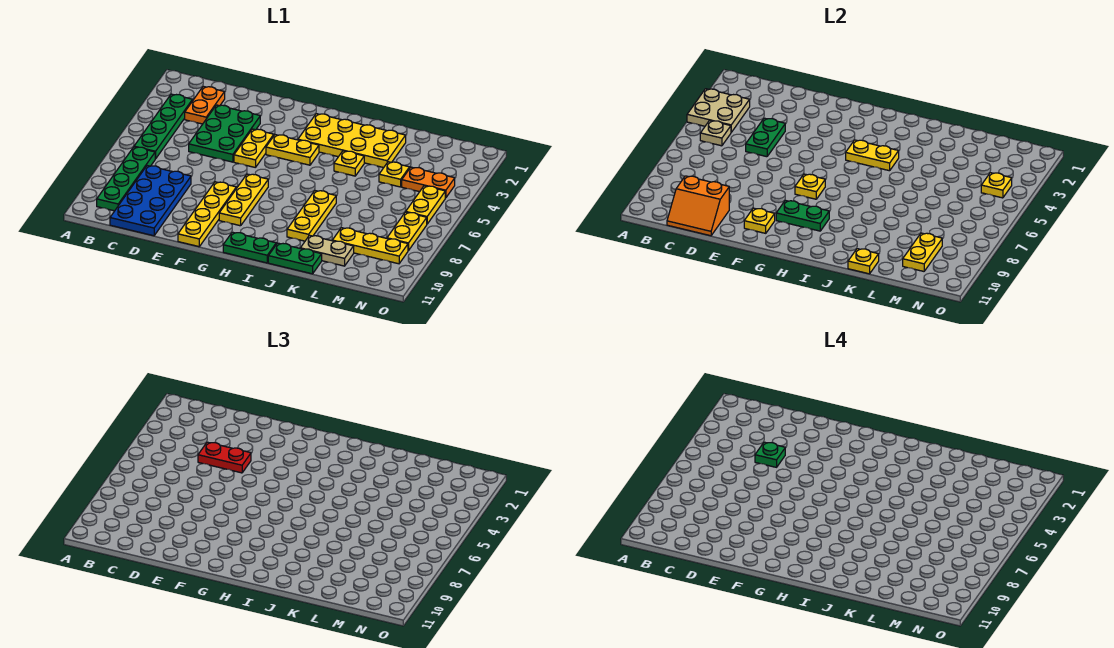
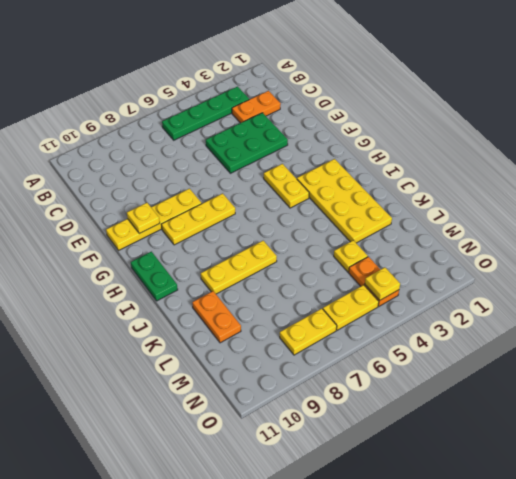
orange plate K10:L10 level 1 -> tan plate K10:L10 level 1
none -> green plate B7:B10 level 1
none -> blue plate C8:D11 level 1
none -> yellow plate F4:F5 level 1
none -> yellow plate J4 level 1

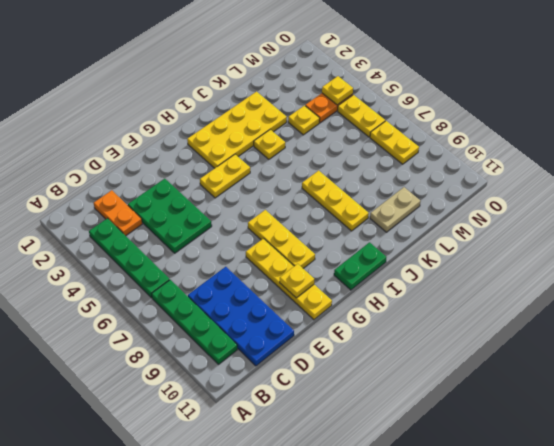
none -> yellow plate F4:F5 level 1
none -> green plate J11:K11 level 1
none -> yellow plate L9:N9 level 1
none -> tan plate A3:B4 level 2

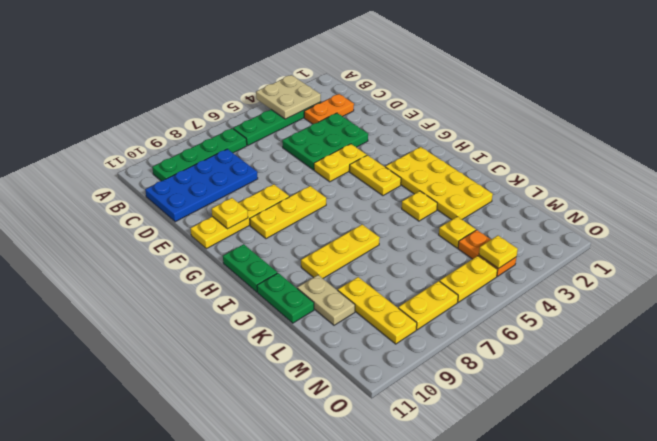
none -> tan plate B5 level 2
none -> orange slope C10:D11 level 2 top 10
none -> green plate D4:D5 level 2
none -> yellow plate G7 level 2

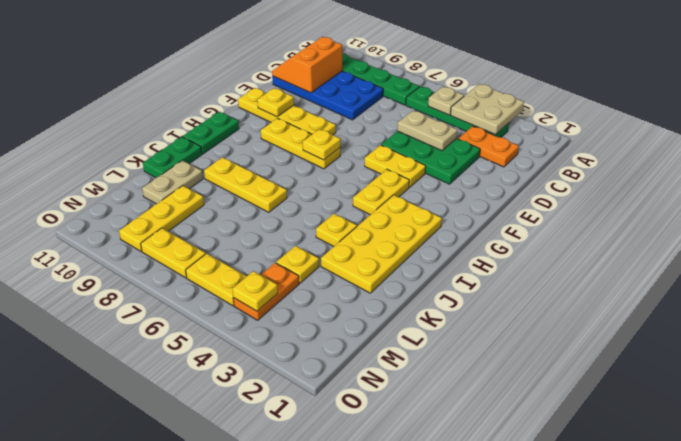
tan plate D4:D5 level 2 -> green plate D4:D5 level 2
none -> green plate G9:H9 level 2
none -> yellow plate H4:I4 level 2
none -> yellow plate K11 level 2
none -> yellow plate M9:M10 level 2

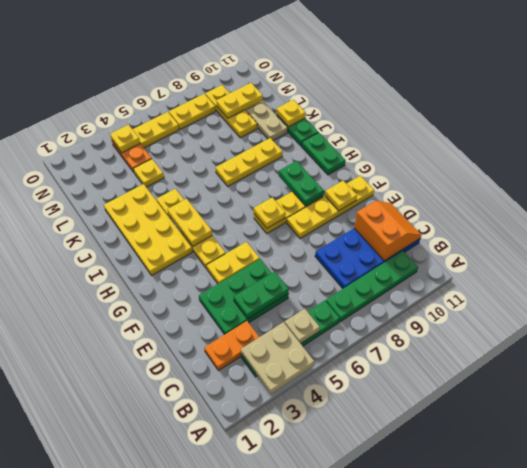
none -> red plate D4:E4 level 3
none -> green plate D4 level 4

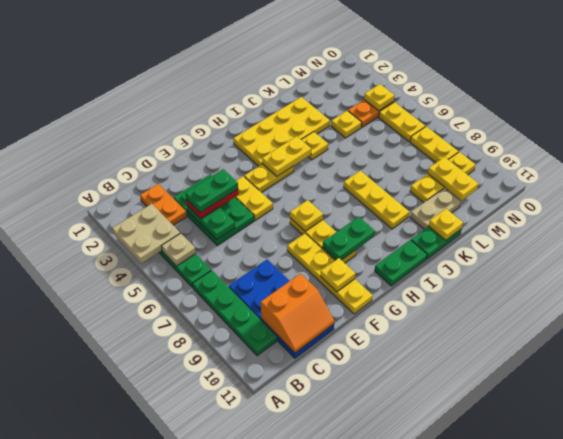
green plate D4:E4 level 4 -> green plate D4 level 4

